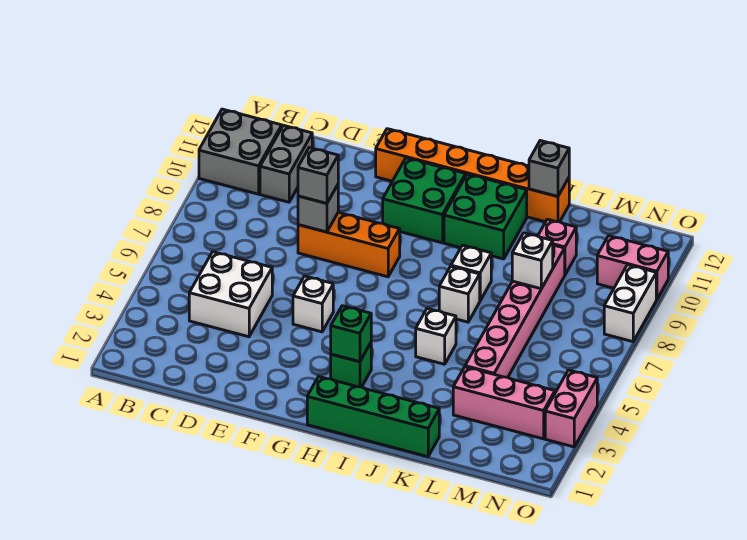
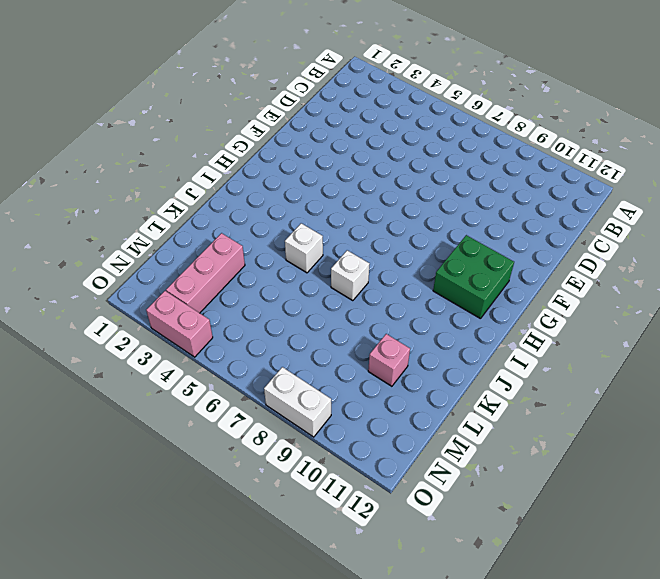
none -> grey brick A10:B11 level 1
none -> white brick C4:D5 level 1
none -> grey brick C10:C11 level 1

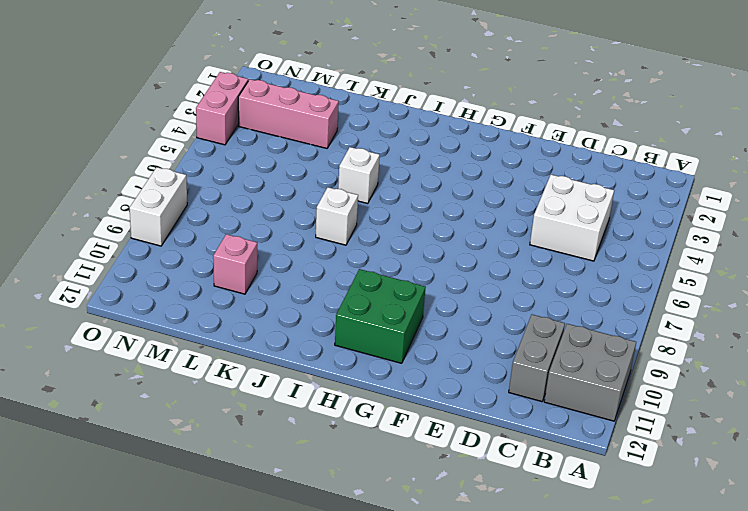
none -> orange brick E8:G8 level 1
none -> white brick F5 level 1
none -> orange brick F12:K12 level 1

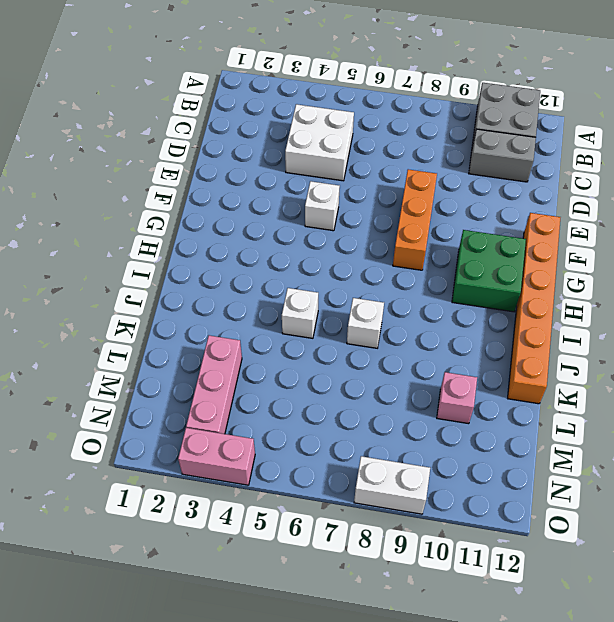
none -> green brick H1:K1 level 1
none -> green brick H3 level 1
none -> green brick I10:J11 level 1

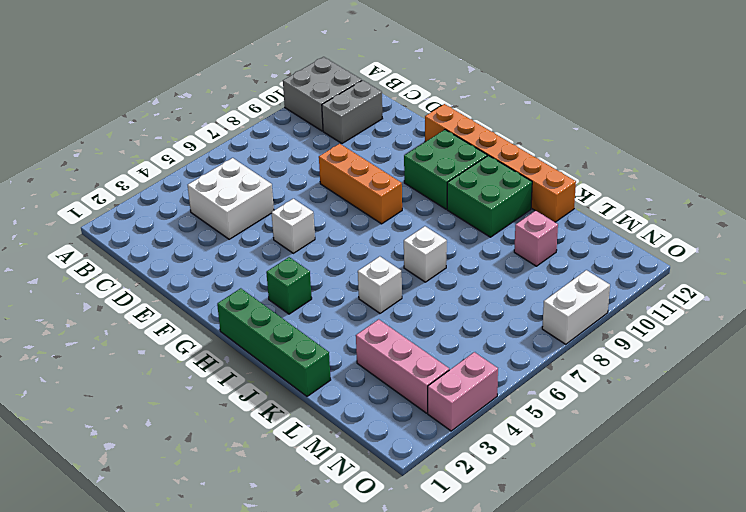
none -> white brick J8 level 1
none -> pink brick L4:L9 level 1
none -> pink brick N10:O10 level 1

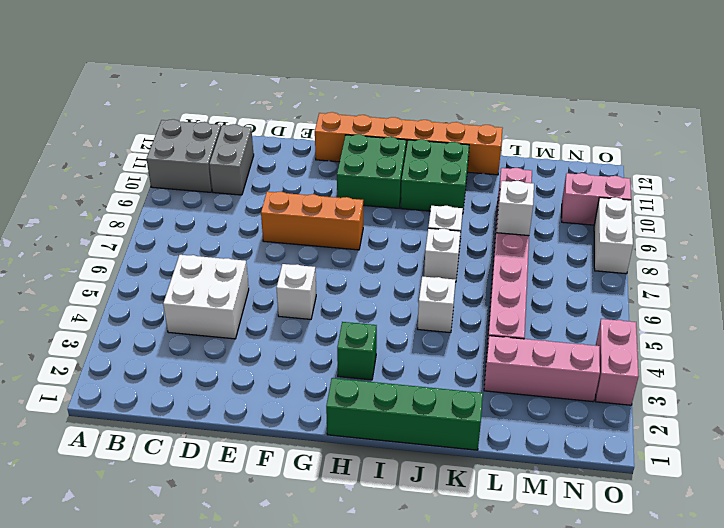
none -> grey brick E8 level 2
none -> green brick H3 level 2
none -> grey brick K12 level 2

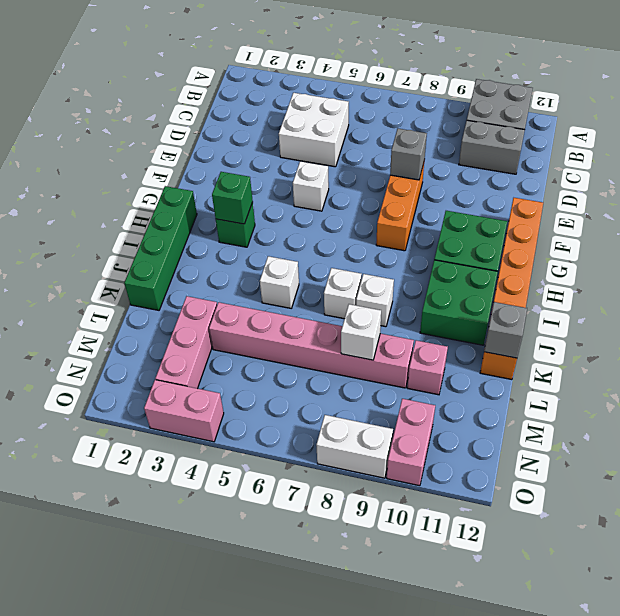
none -> grey brick E8 level 3

